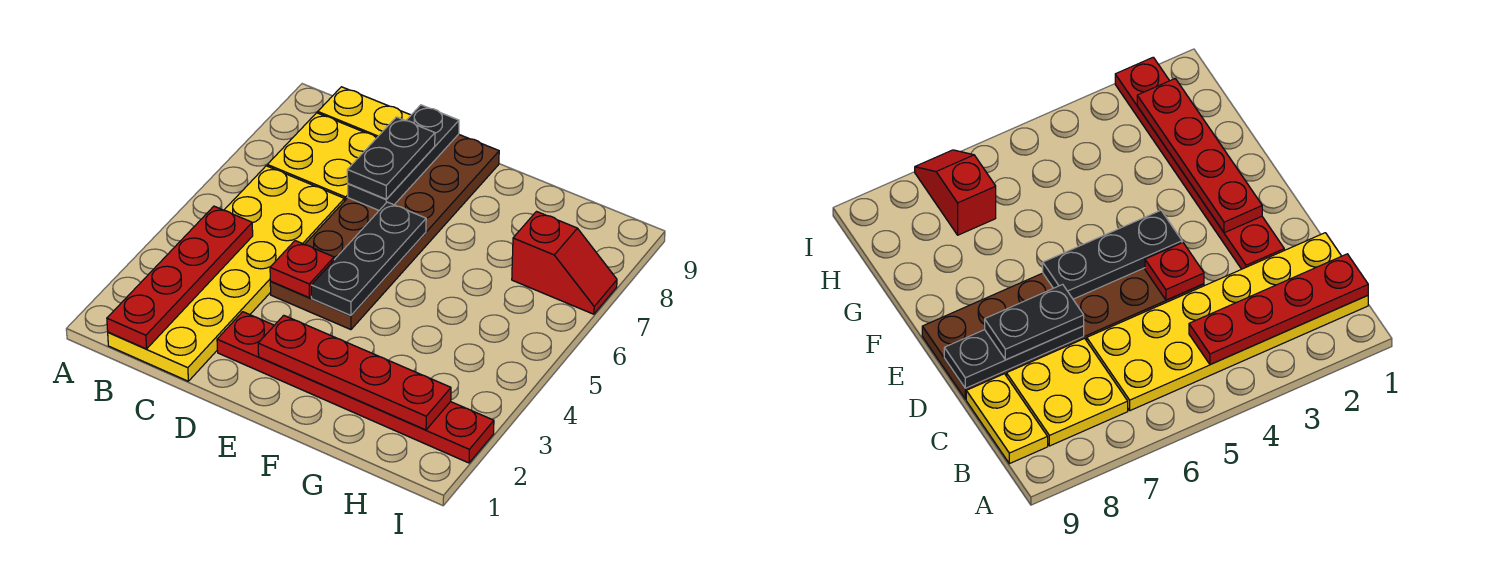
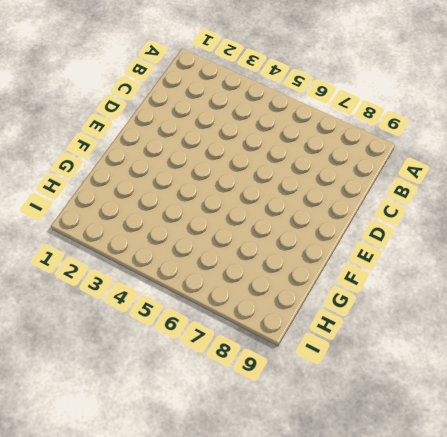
none -> yellow plate B1:C6 level 1
none -> yellow plate B7:C8 level 1
none -> yellow plate B9:C9 level 1

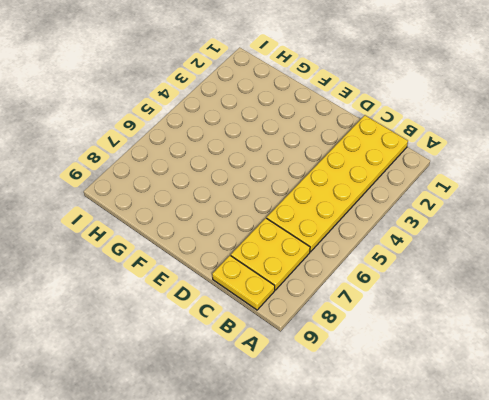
none -> red plate D2:I2 level 1
none -> brown plate D4:E9 level 1
none -> red slope H7:I7 level 1 top H

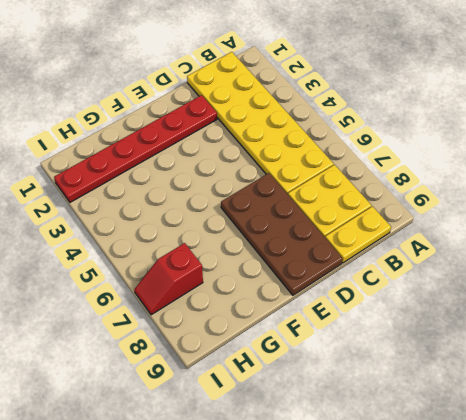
brown plate D6:E9 level 1 -> brown plate D4:E9 level 1
none -> red plate B1:B4 level 2
none -> red plate D4 level 2
none -> black plate D7:D9 level 2

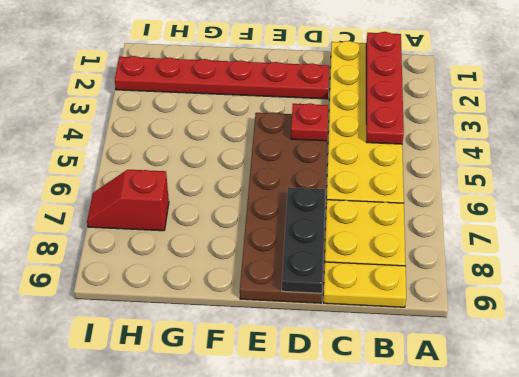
none -> red plate E2:H2 level 2
none -> black plate E4:E6 level 2
none -> black plate D7:D8 level 3

